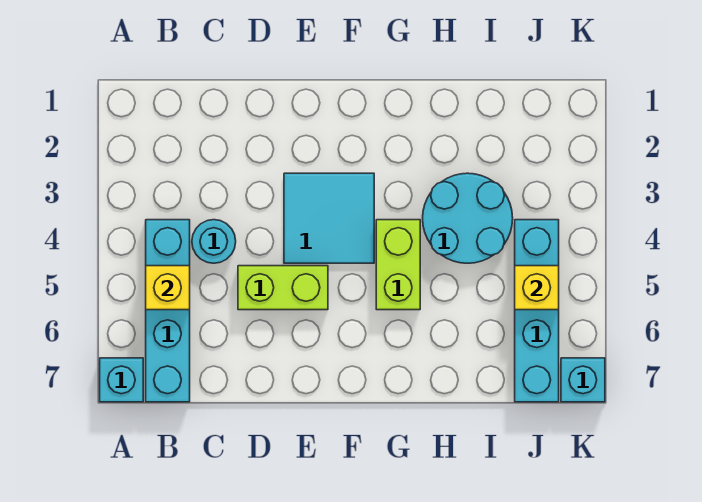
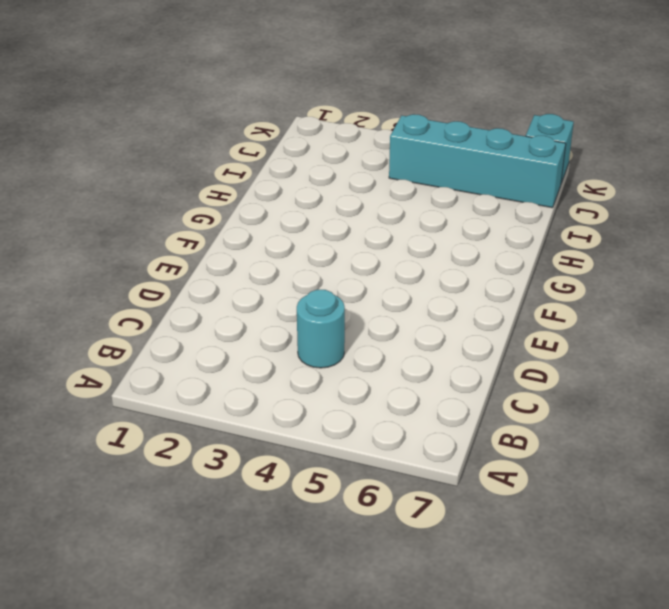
none -> cyan brick A7 level 1
none -> cyan brick B4:B7 level 1

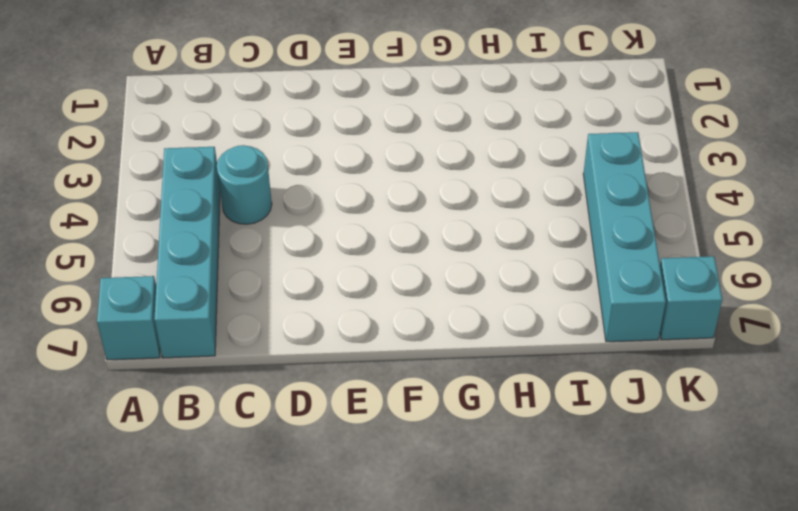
none -> lime brick D5:E5 level 1
none -> cyan tile E3:F4 level 1

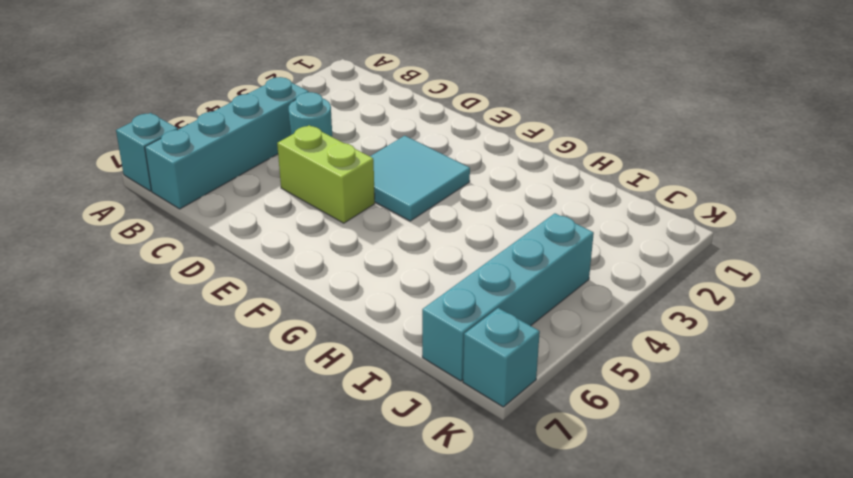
none -> lime brick G4:G5 level 1
none -> cyan round brick H3:I4 level 1

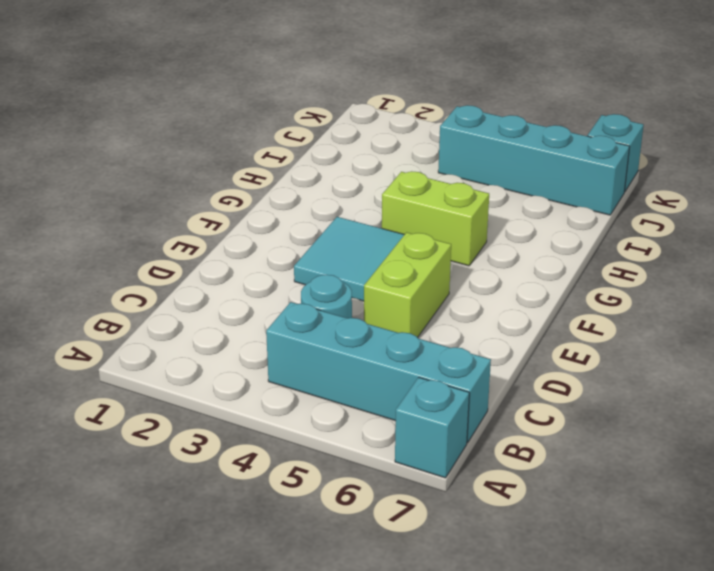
none -> cyan round brick H3:I4 level 1
none -> yellow brick B5 level 2

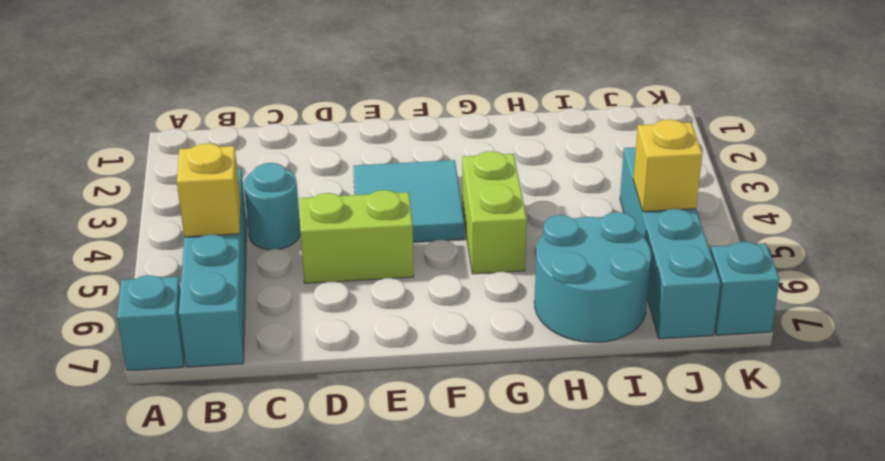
cyan round brick H6:I7 level 1 -> cyan round brick H3:I4 level 1

